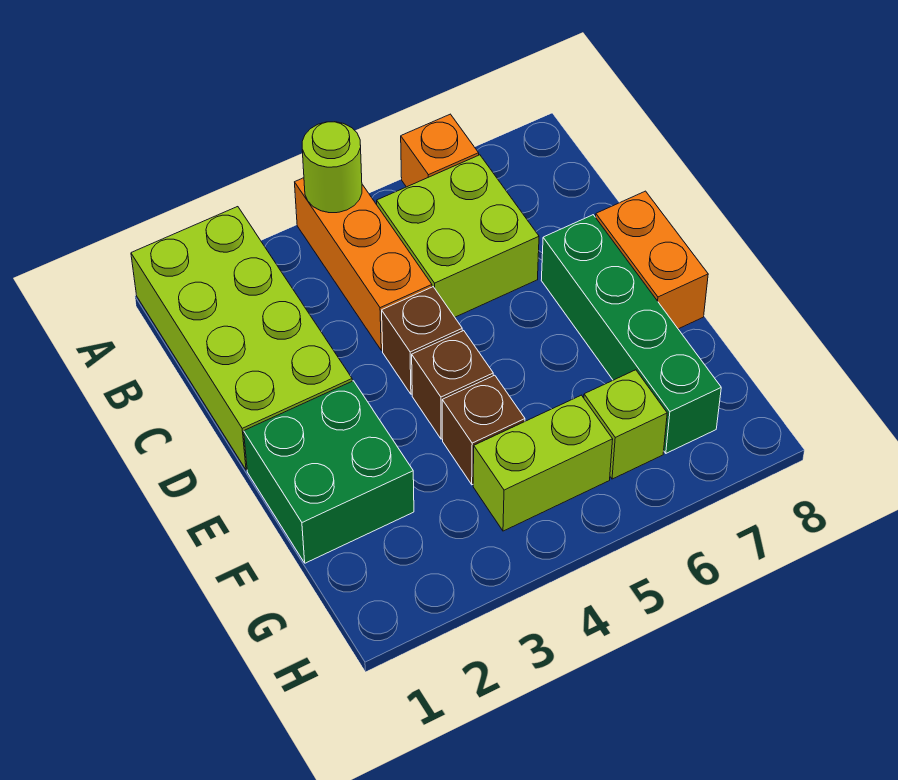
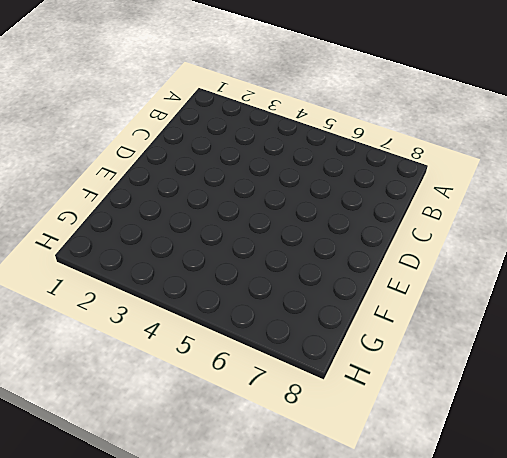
none -> lime brick A1:D2 level 1
none -> orange brick A4:C4 level 1
none -> orange brick A6 level 1

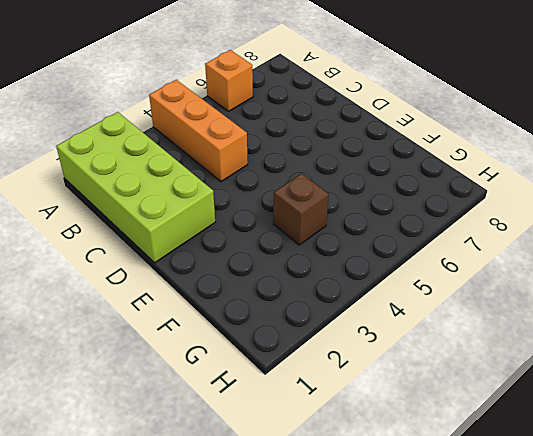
none -> lime brick B5:C6 level 1
none -> brown brick D4 level 1
none -> green brick D7:G7 level 1

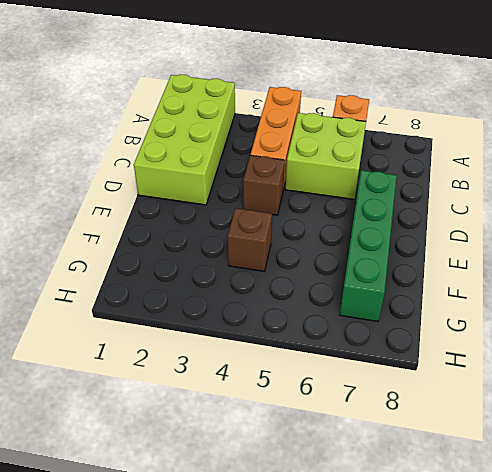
none -> orange brick D8:E8 level 1
none -> green brick E1:F2 level 1
none -> brown brick E4 level 1

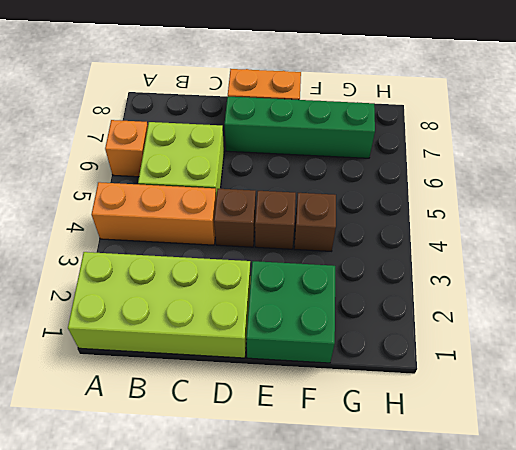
none -> lime brick G4:G5 level 1
none -> lime brick G6 level 1
none -> lime round brick A4 level 2

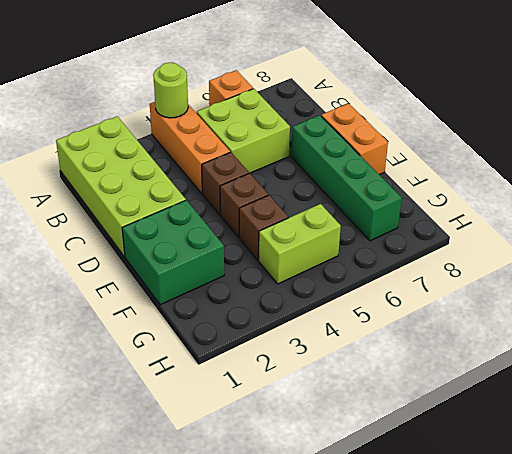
none -> lime brick G6 level 1

